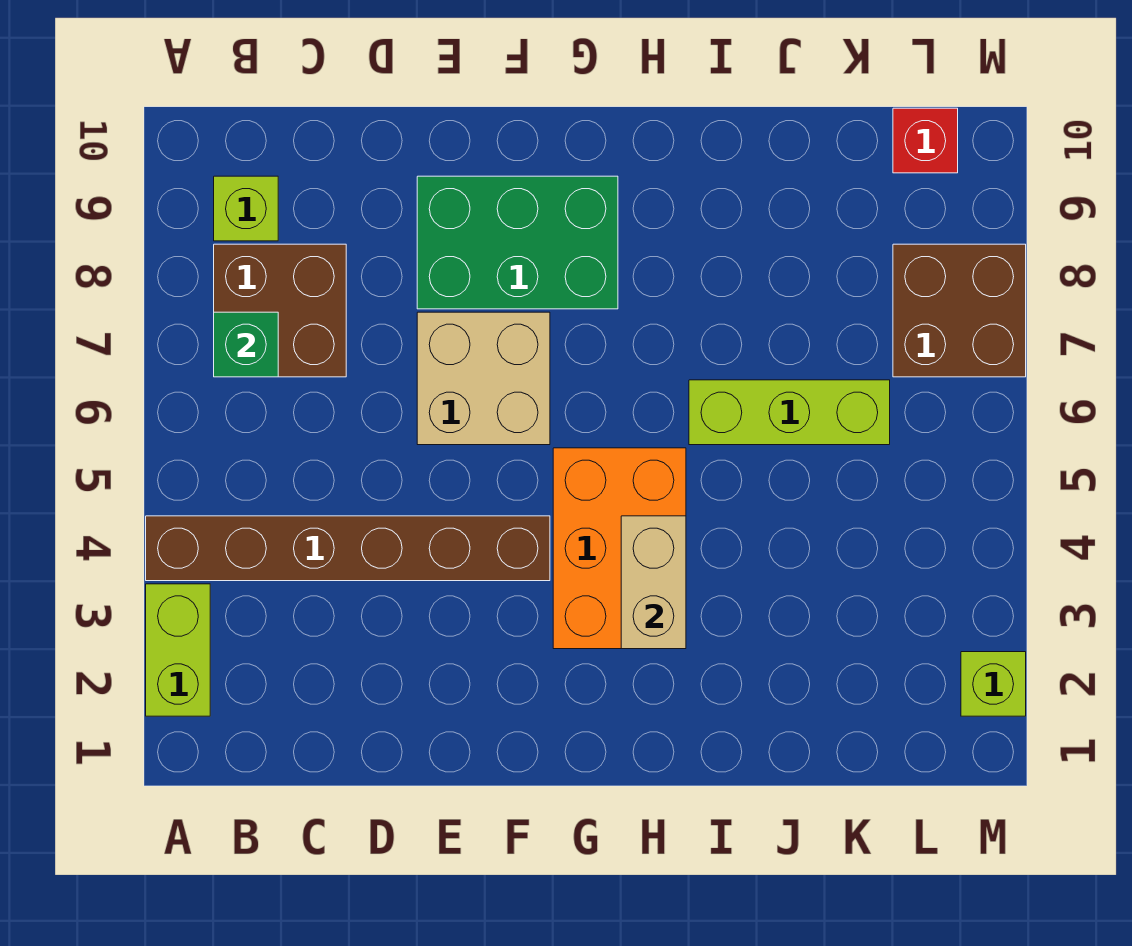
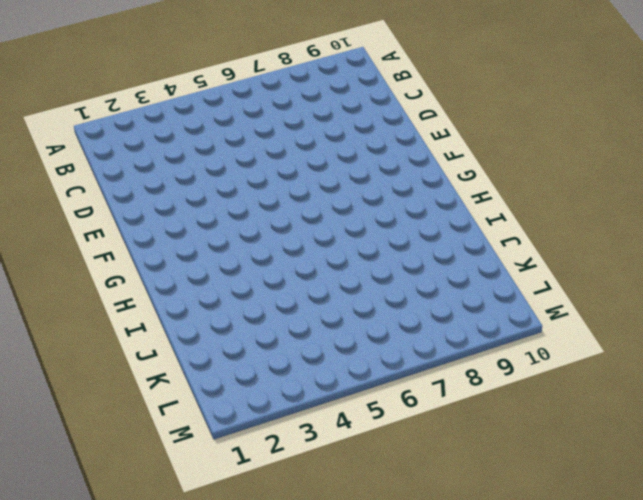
none -> lime brick A2:A3 level 1
none -> brown brick A4:F4 level 1
none -> brown brick B7:C8 level 1

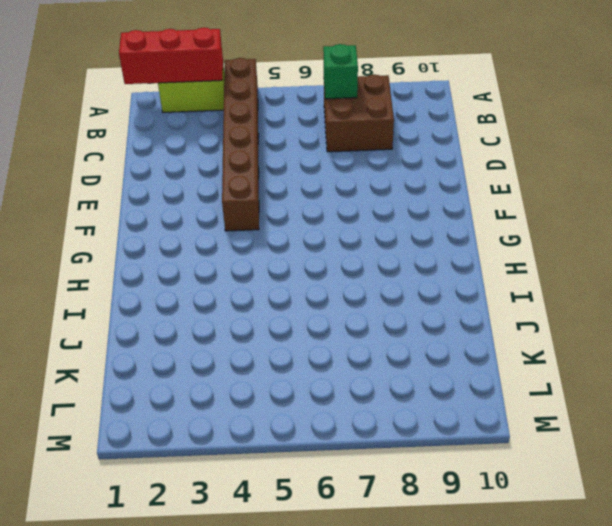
red brick A1:A3 level 2 -> none
none -> lime brick B9 level 1
none -> tan brick E6:F7 level 1
none -> green brick E8:G9 level 1

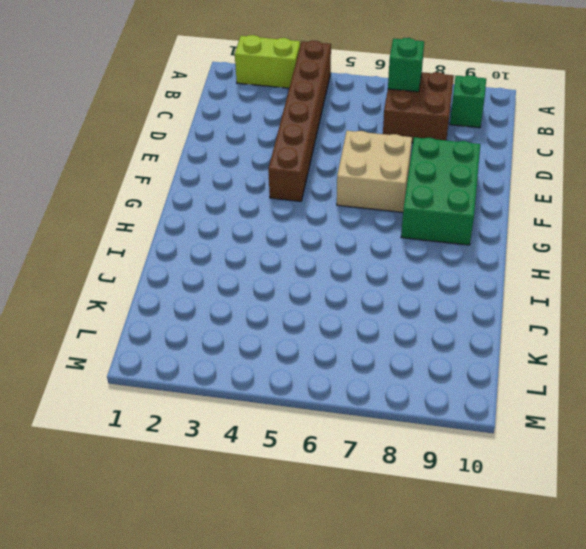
green brick B9 level 1 -> lime brick B9 level 1
none -> orange brick G3:H5 level 1
none -> lime brick I6:K6 level 1
none -> brown brick L7:M8 level 1

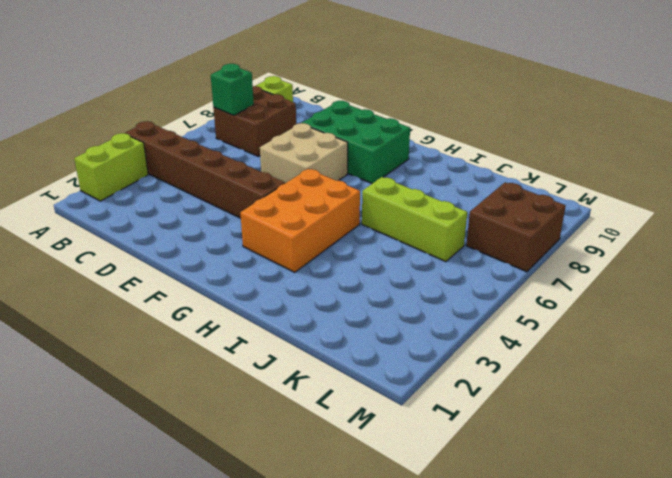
none -> red brick L10 level 1
none -> lime brick M2 level 1
none -> tan brick H3:H4 level 2

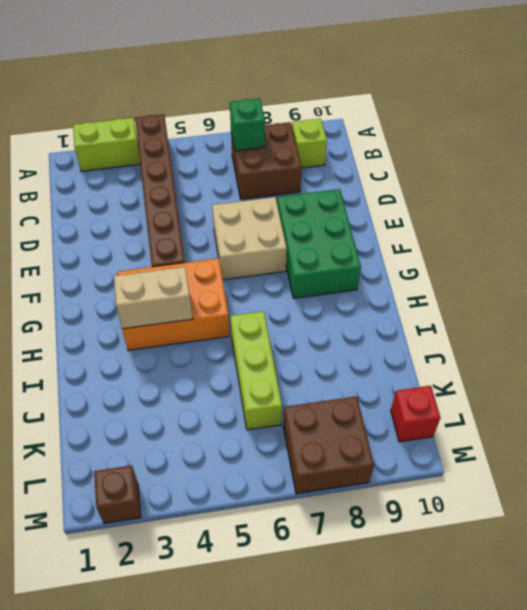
brown brick M2 level 1 -> lime brick M2 level 1

